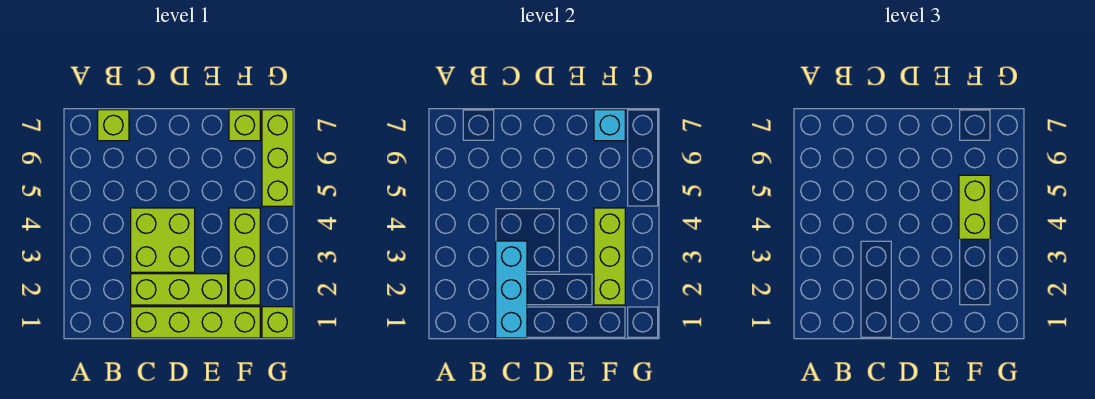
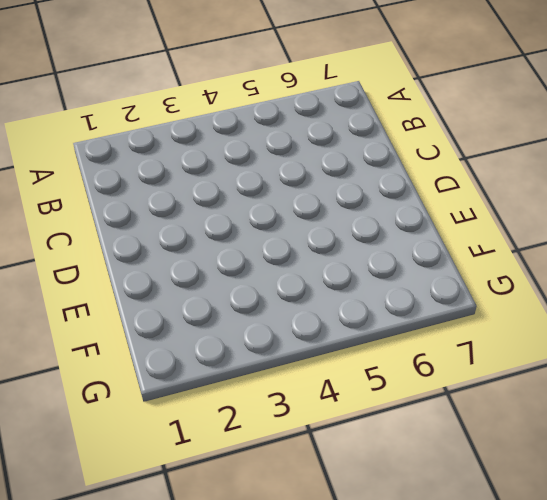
none -> lime brick B7 level 1
none -> lime brick C1:F1 level 1
none -> lime brick C2:E2 level 1

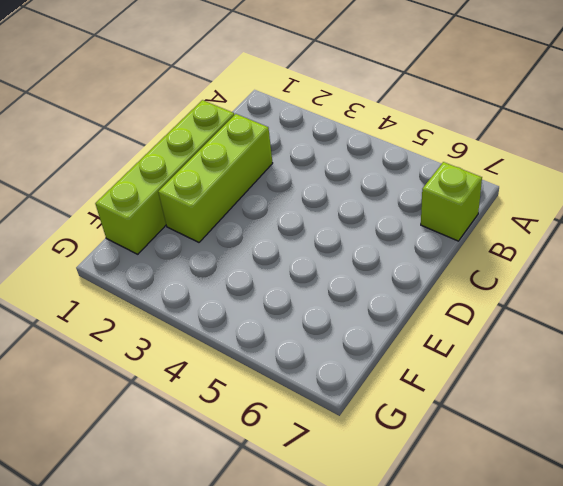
none -> lime brick C3:D4 level 1
none -> lime brick F2:F4 level 1
none -> lime brick F7 level 1

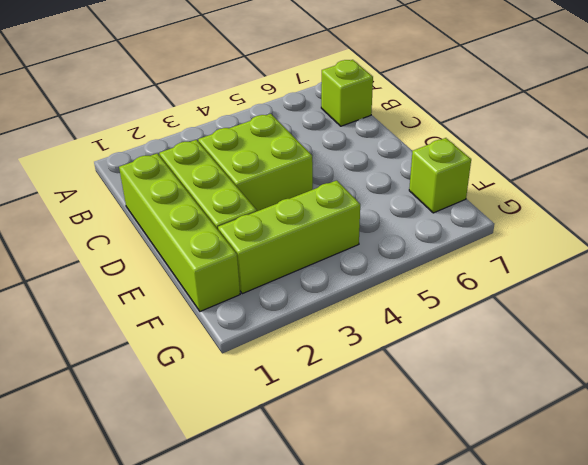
none -> lime brick G1 level 1
none -> lime brick G5:G7 level 1
none -> cyan brick C1:C3 level 2

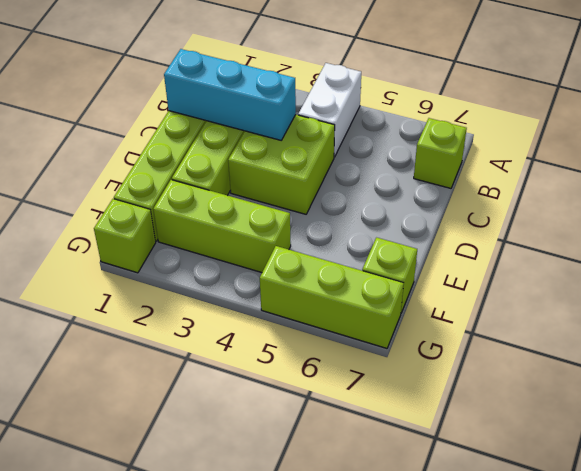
white brick A4:B4 level 1 -> none
none -> lime brick F2:F4 level 2
none -> cyan brick F7 level 2
none -> lime brick F4:F5 level 3

